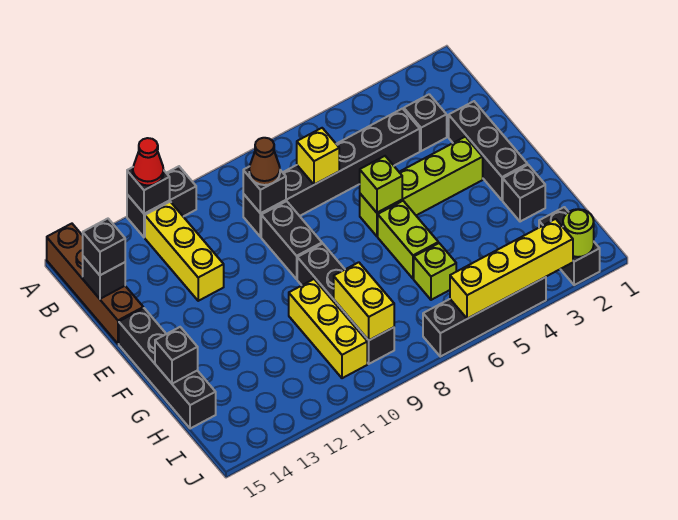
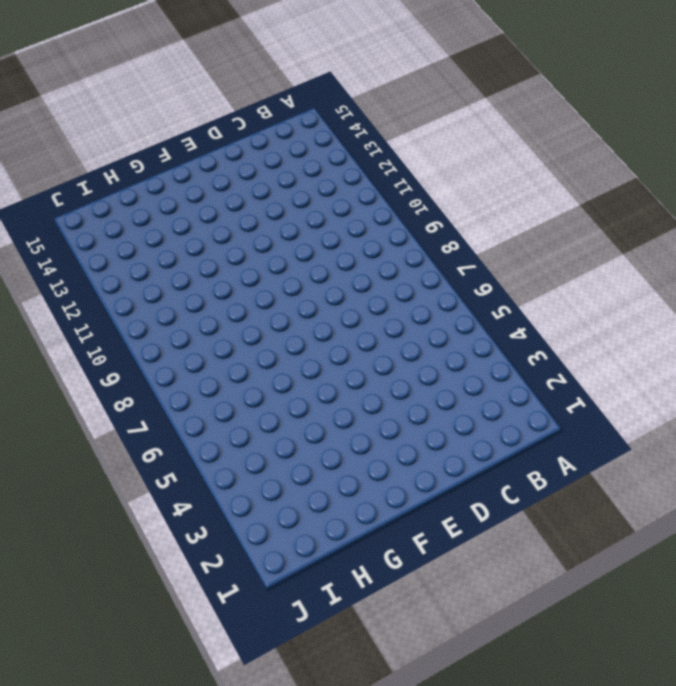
none -> black brick A11:A12 level 1
none -> brown brick A15:D15 level 1
none -> yellow brick B12:D12 level 1

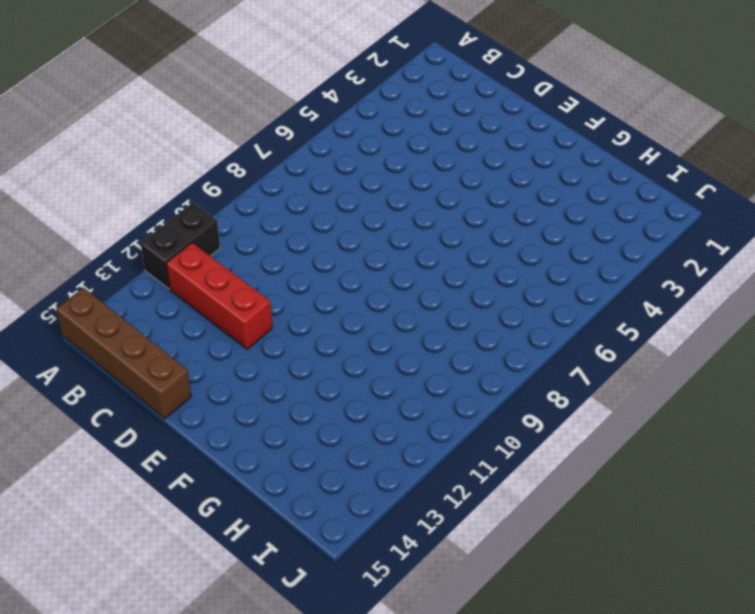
red brick B12:D12 level 1 -> yellow brick B12:D12 level 1
none -> black brick C3 level 1
none -> black brick C4:C9 level 1
none -> black brick D2:F2 level 1

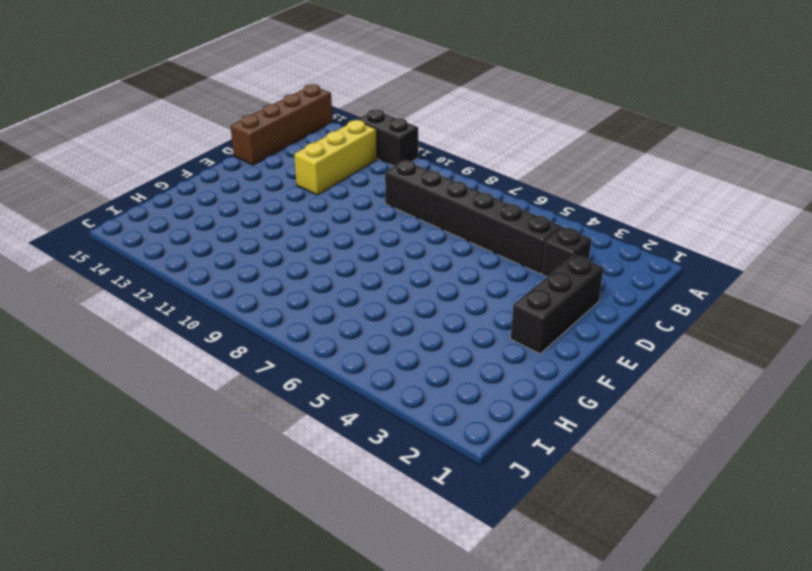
none -> black brick D9:E9 level 1
none -> lime brick E3:E6 level 1
none -> black brick E15:H15 level 1

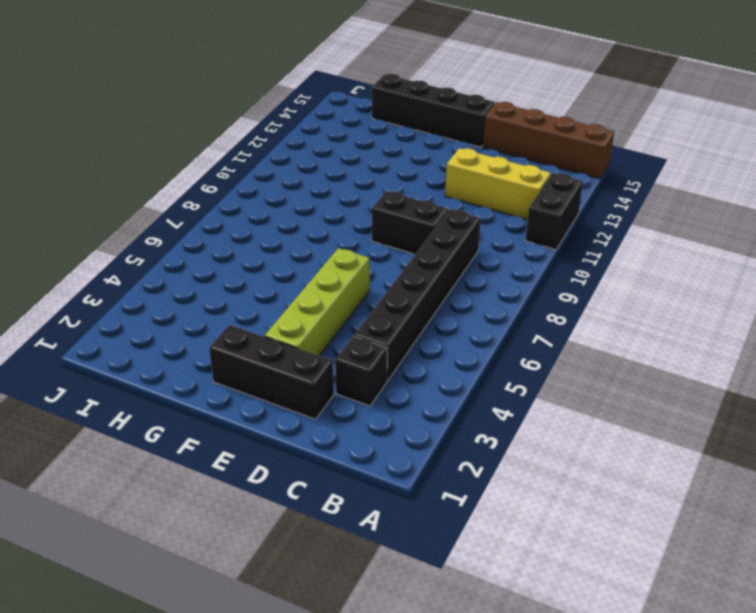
none -> lime brick F6:G6 level 1
none -> black brick F9:I9 level 1
none -> black brick G2 level 1

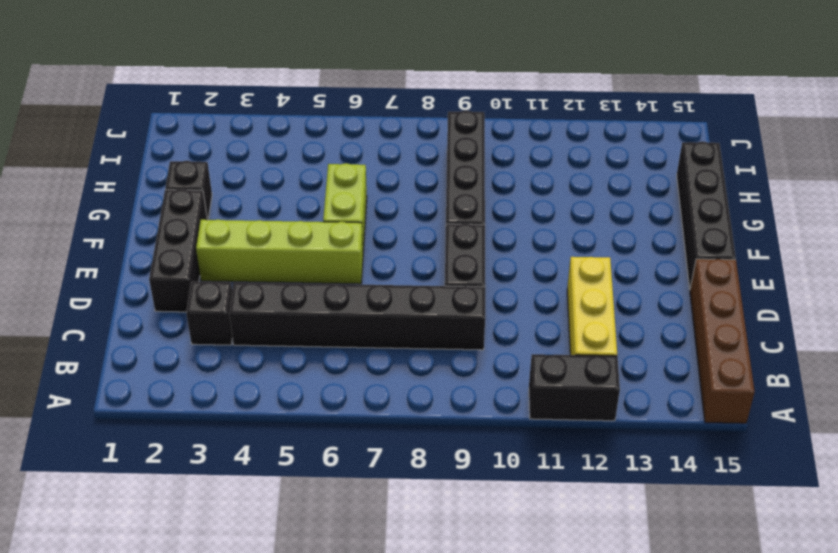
none -> yellow brick G10:I10 level 1
none -> lime brick H6 level 1
none -> black brick I2:J2 level 1

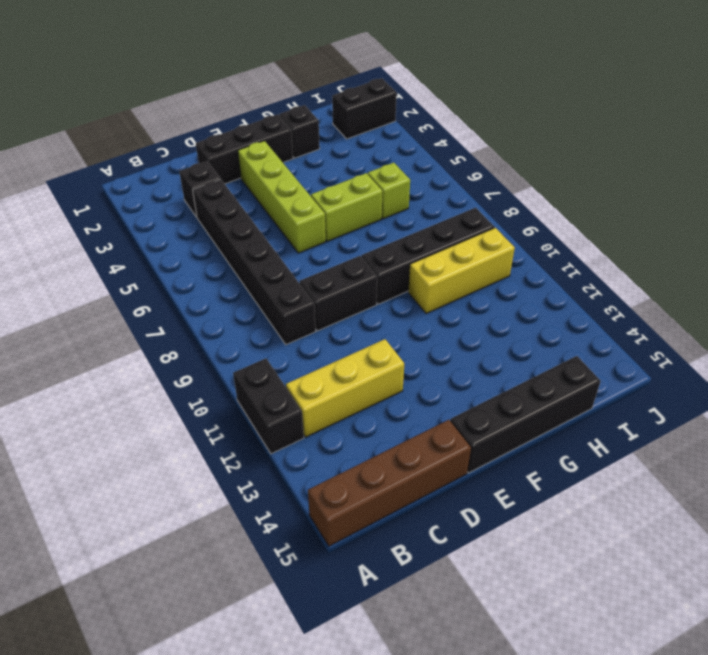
none -> black brick J4:J7 level 1
none -> black brick A12 level 2
none -> yellow brick C7 level 2

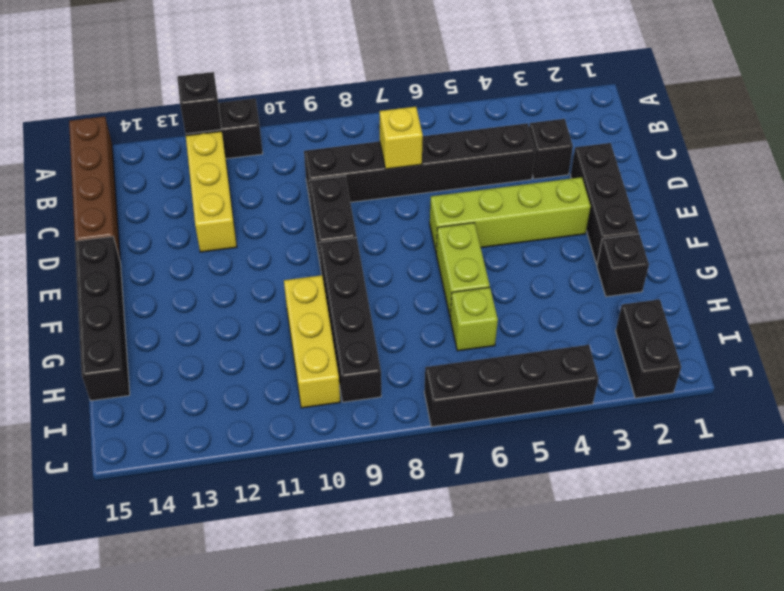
none -> black brick C9 level 2
none -> black brick C15 level 2
none -> lime brick E6 level 2

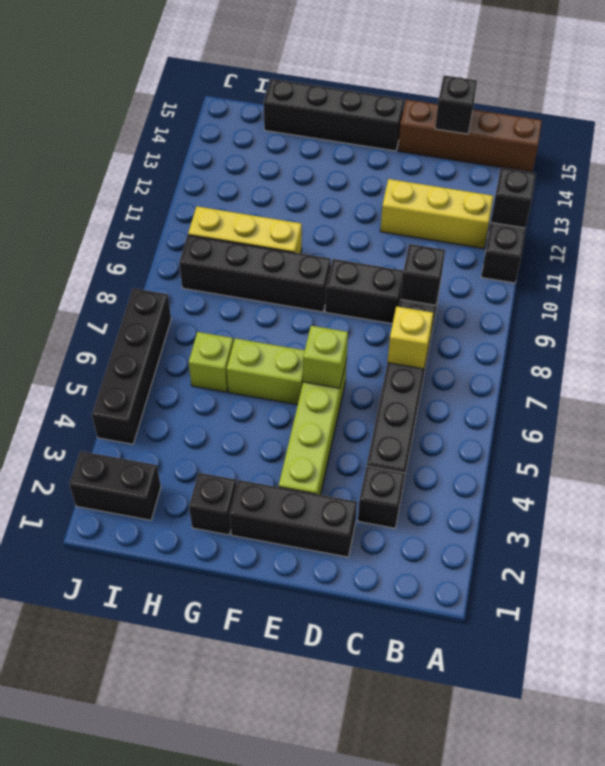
none -> black brick G15 level 2
none -> yellow brick H9:I9 level 2
none -> lime round brick J2 level 2

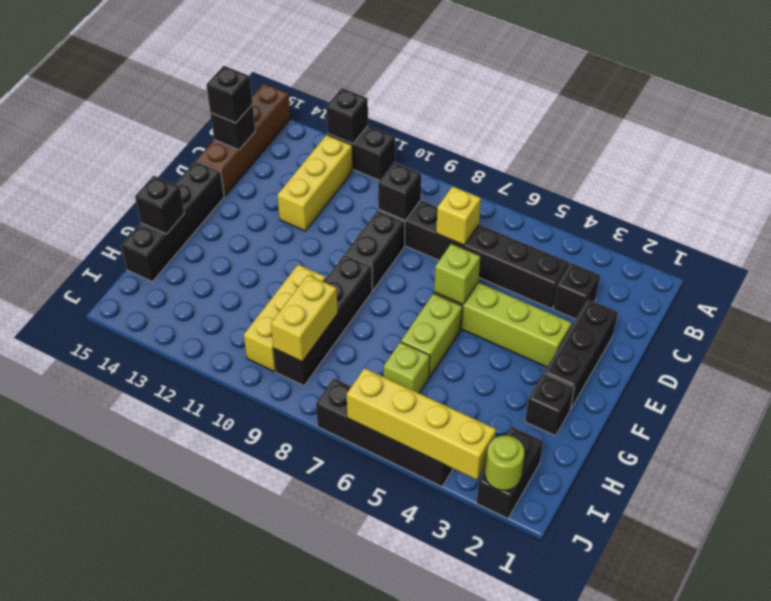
none -> red cone A12 level 3
none -> brown cone C9 level 3

